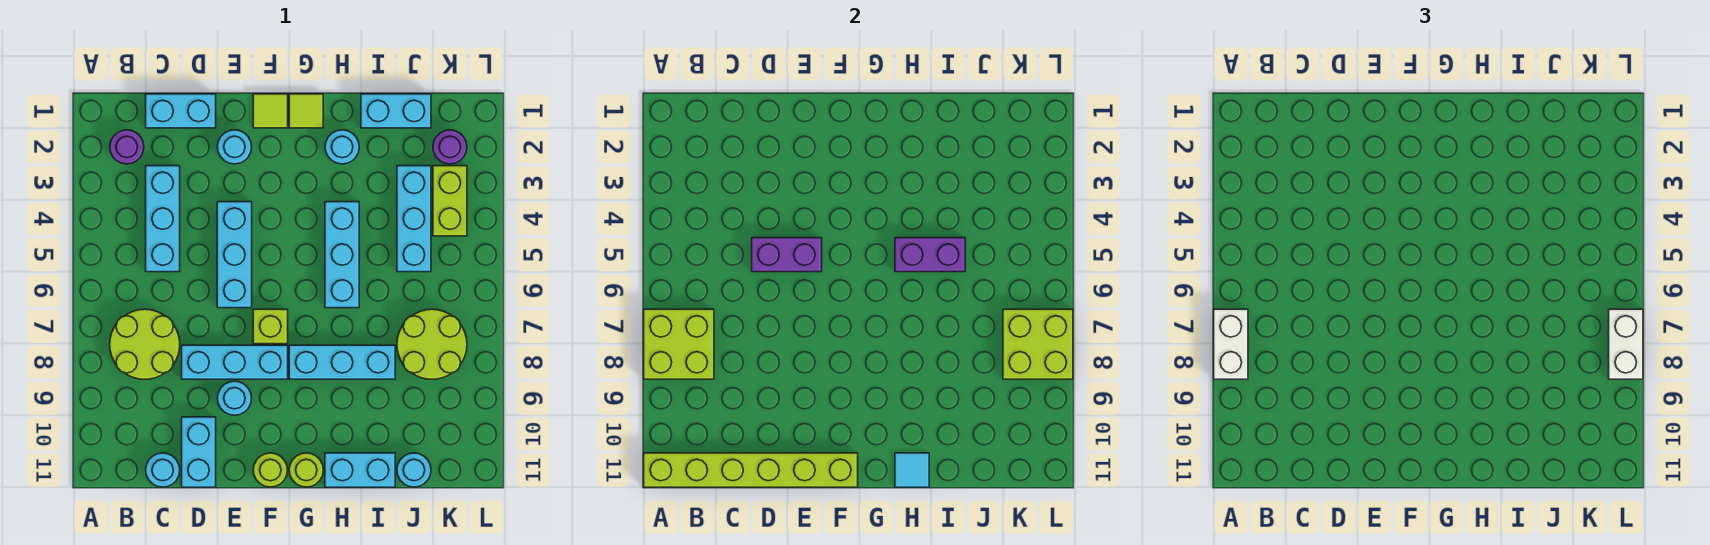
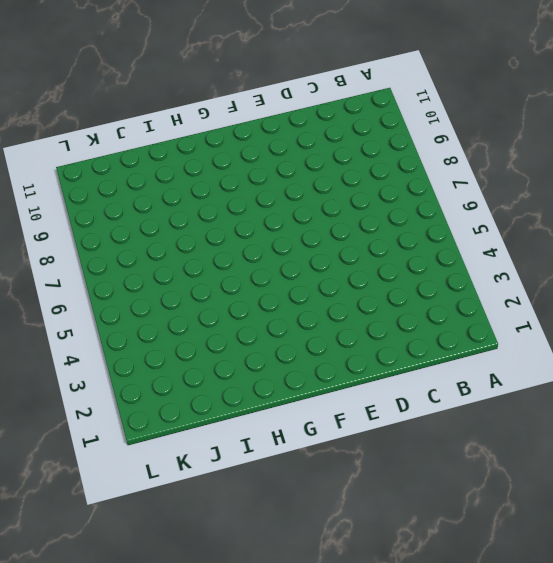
none -> purple round brick B2 level 1
none -> lime round brick B7:C8 level 1
none -> cyan brick C1:D1 level 1
none -> cyan brick C3:C5 level 1

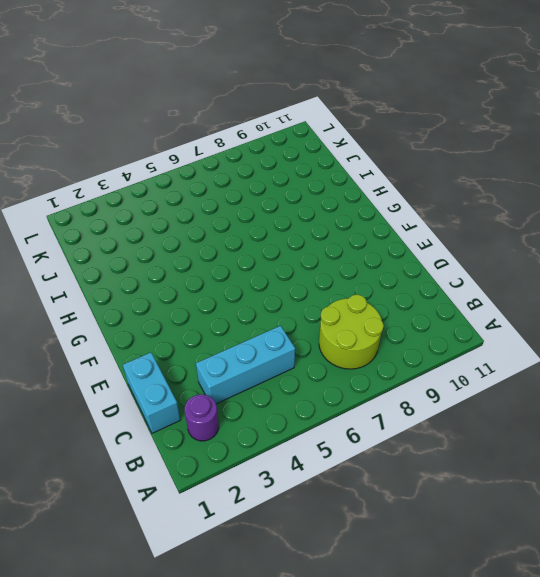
none -> cyan round brick C11 level 1
none -> cyan brick D8:F8 level 1
none -> cyan brick D10:D11 level 1
none -> cyan round brick E2 level 1

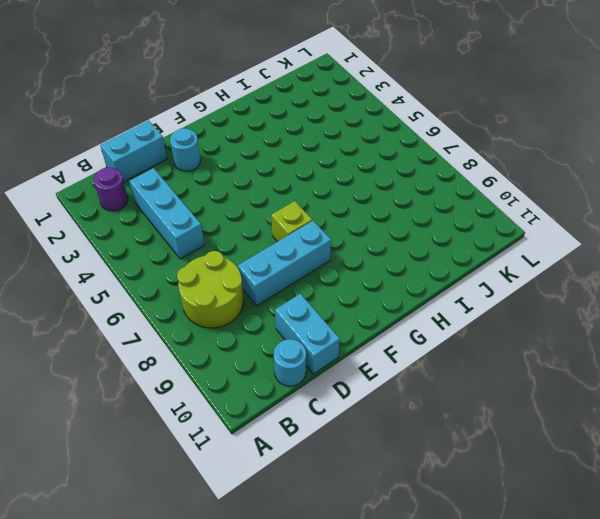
none -> cyan brick E4:E6 level 1
none -> cyan round brick E9 level 1
none -> lime tile F1 level 1
none -> lime round brick F11 level 1

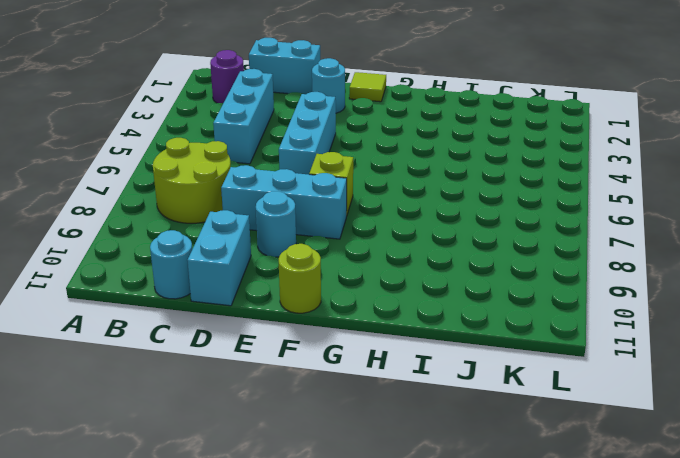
none -> lime tile G1 level 1
none -> cyan brick G8:I8 level 1
none -> lime round brick G11 level 1
none -> cyan round brick H2 level 1

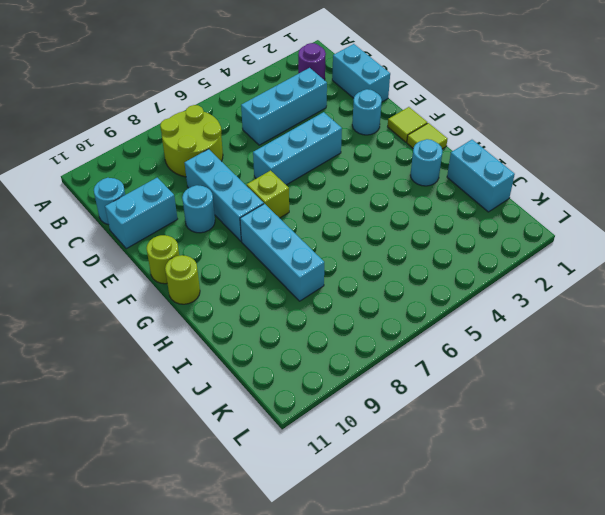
none -> cyan brick H4:H6 level 1
none -> cyan brick H11:I11 level 1
none -> cyan brick J3:J5 level 1
none -> lime round brick J7:K8 level 1

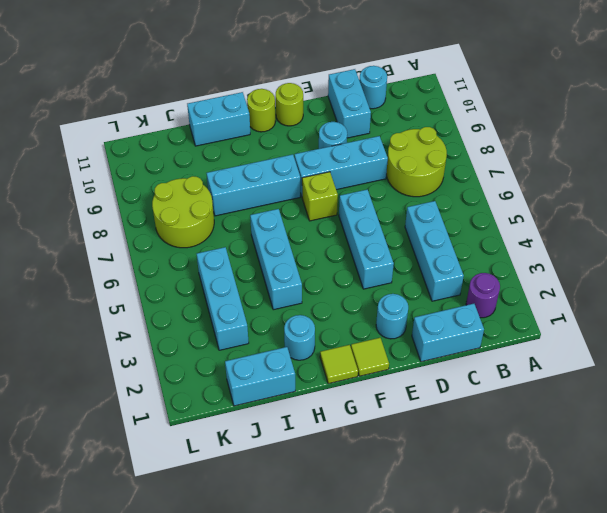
none -> cyan round brick J11 level 1
none -> purple round brick K2 level 1
none -> lime brick K3:K4 level 1
none -> lime brick A7:B8 level 2

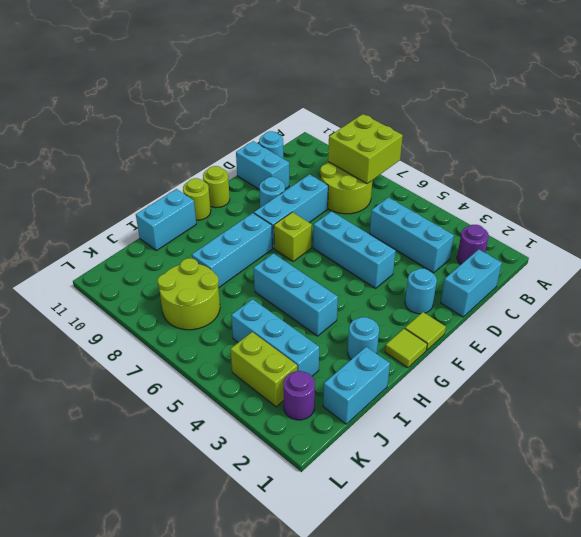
none -> cyan round brick J11 level 1
none -> lime brick A11:F11 level 2
none -> purple brick D5:E5 level 2
none -> purple brick H5:I5 level 2

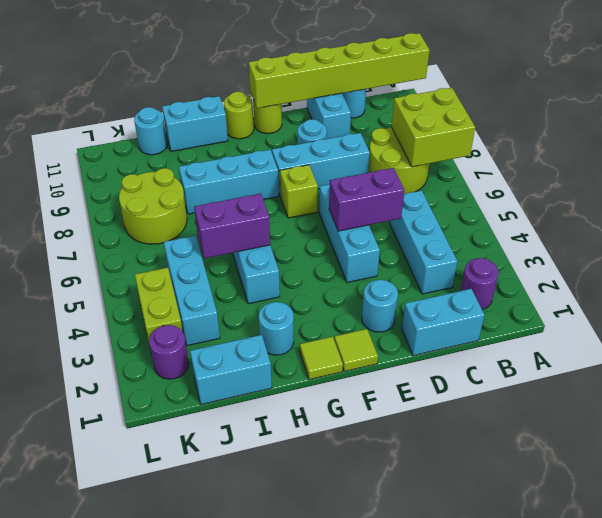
none -> cyan tile H11 level 2
none -> lime brick K7:L8 level 2
none -> white brick A7:A8 level 3
none -> white brick L7:L8 level 3

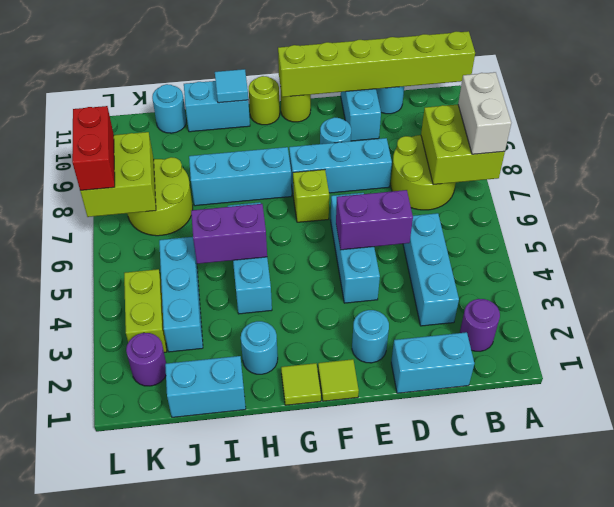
red brick L7:L8 level 3 -> white brick L7:L8 level 3

